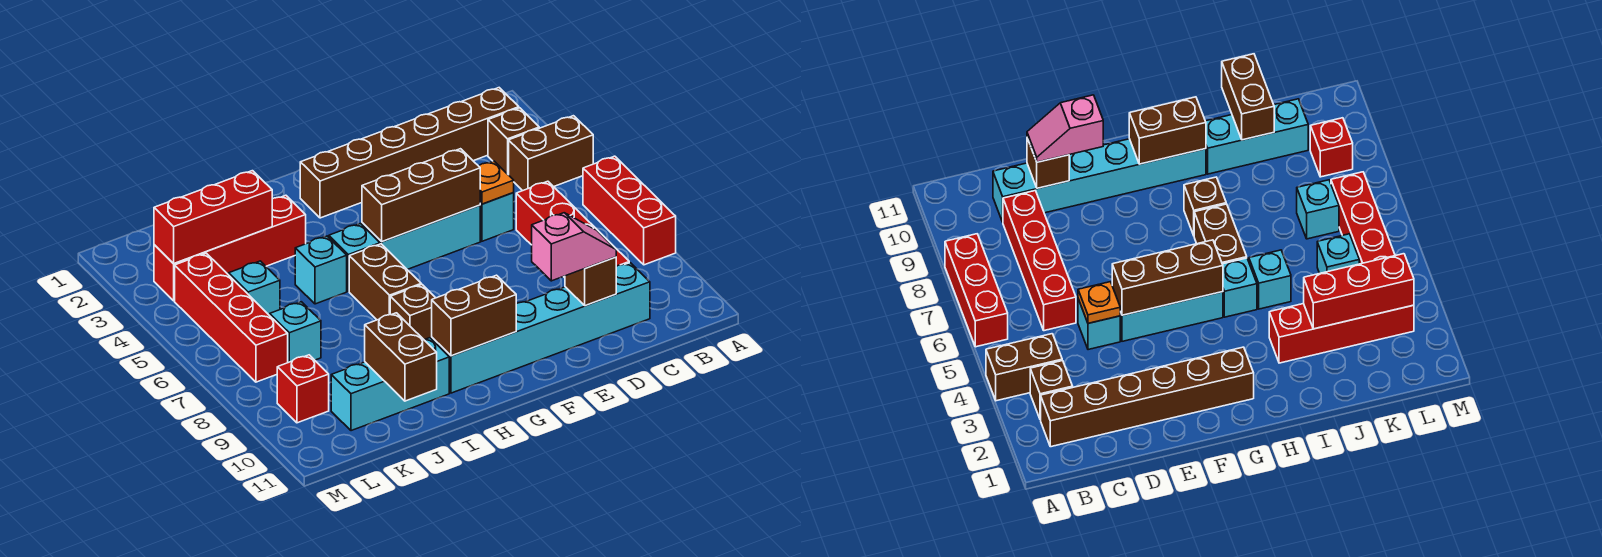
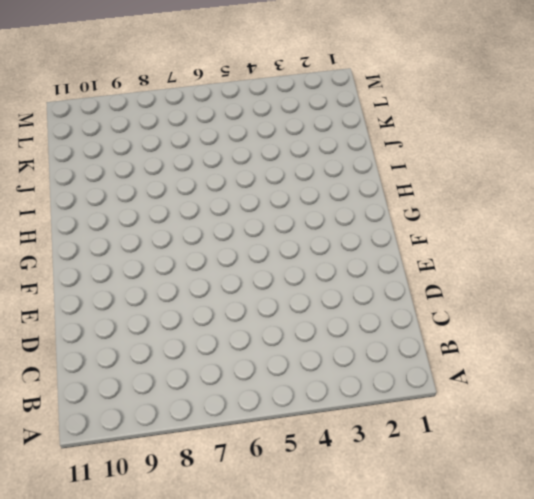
none -> brown brick A4:B4 level 1
none -> red brick A6:A8 level 1
none -> brown brick B2:G2 level 1

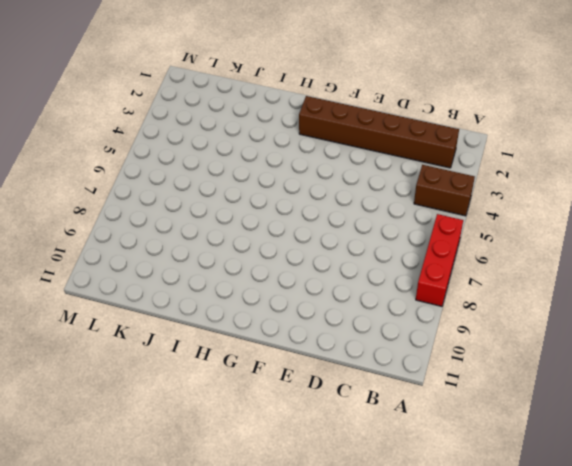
none -> brown brick B3 level 1
none -> red brick C6:C9 level 1
none -> cyan brick C10:H10 level 1

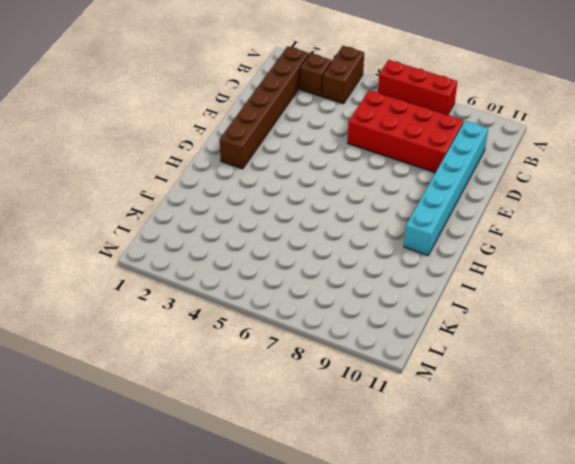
red brick C6:D9 level 1 -> red brick C6:C9 level 1
none -> cyan brick D5 level 1
none -> cyan brick E5:G5 level 1
none -> cyan brick H5 level 1

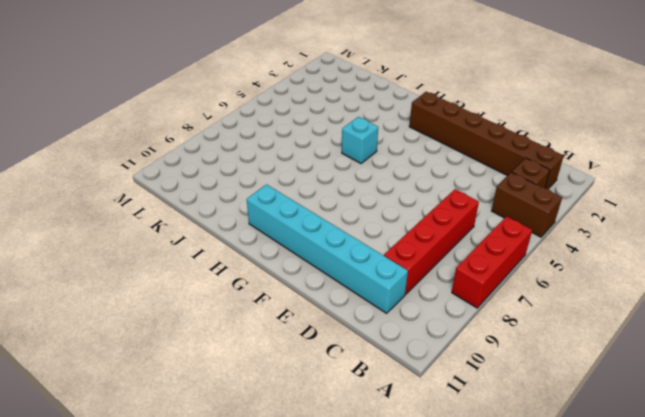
none -> cyan brick D5 level 1
none -> cyan brick E5:G5 level 1
none -> brown brick H6:H7 level 1

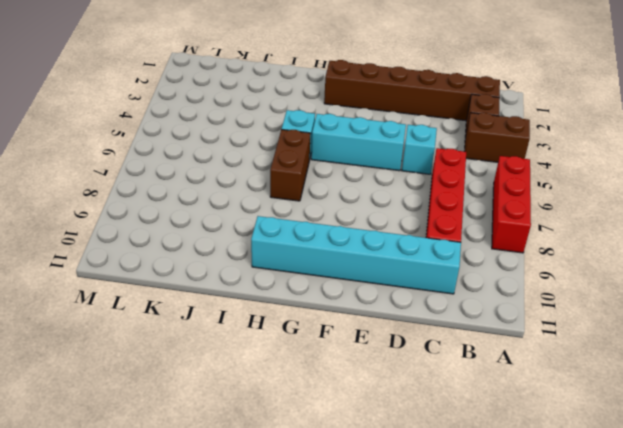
none -> brown brick H8 level 1
none -> red brick I3:L3 level 1
none -> cyan brick I5 level 1

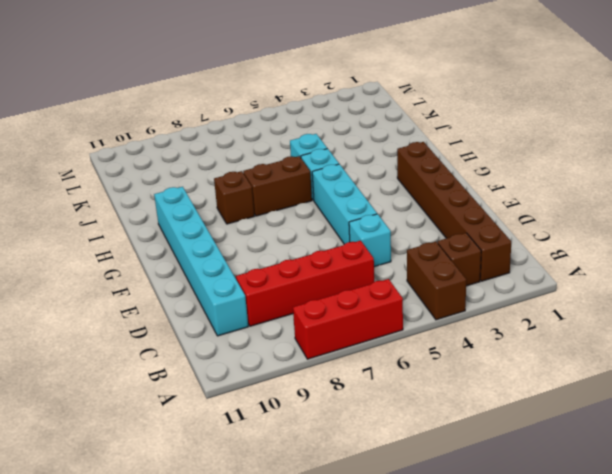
none -> red brick I3:L3 level 1
none -> cyan brick I10:K10 level 1
none -> cyan brick K5 level 1

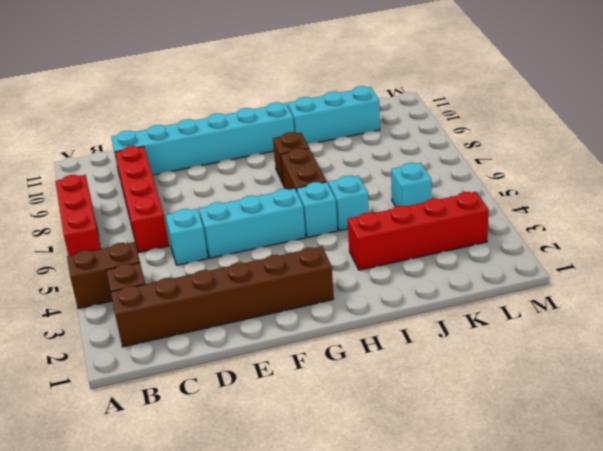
none -> cyan brick K7 level 1
none -> red brick L4:L7 level 1
none -> red brick L9 level 1

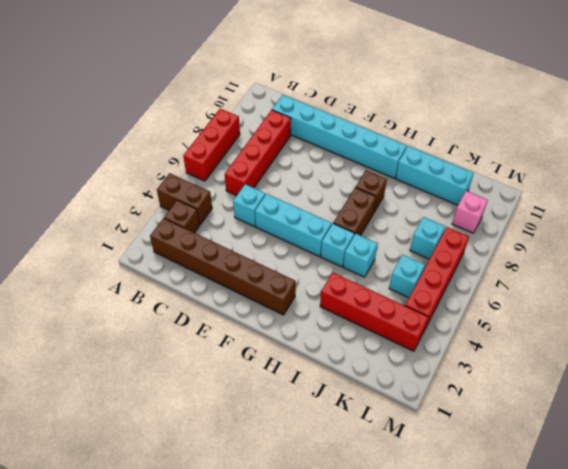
pink brick L9 level 1 -> red brick L9 level 1
none -> orange plate D5 level 2
none -> brown brick D10 level 2
none -> brown brick E5:G5 level 2

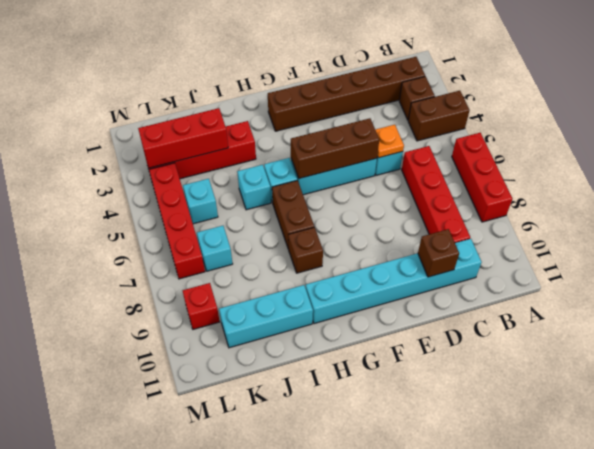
none -> brown brick G10:H10 level 2
none -> brown brick J10:J11 level 2
none -> pink slope D10:E10 level 3 top E

